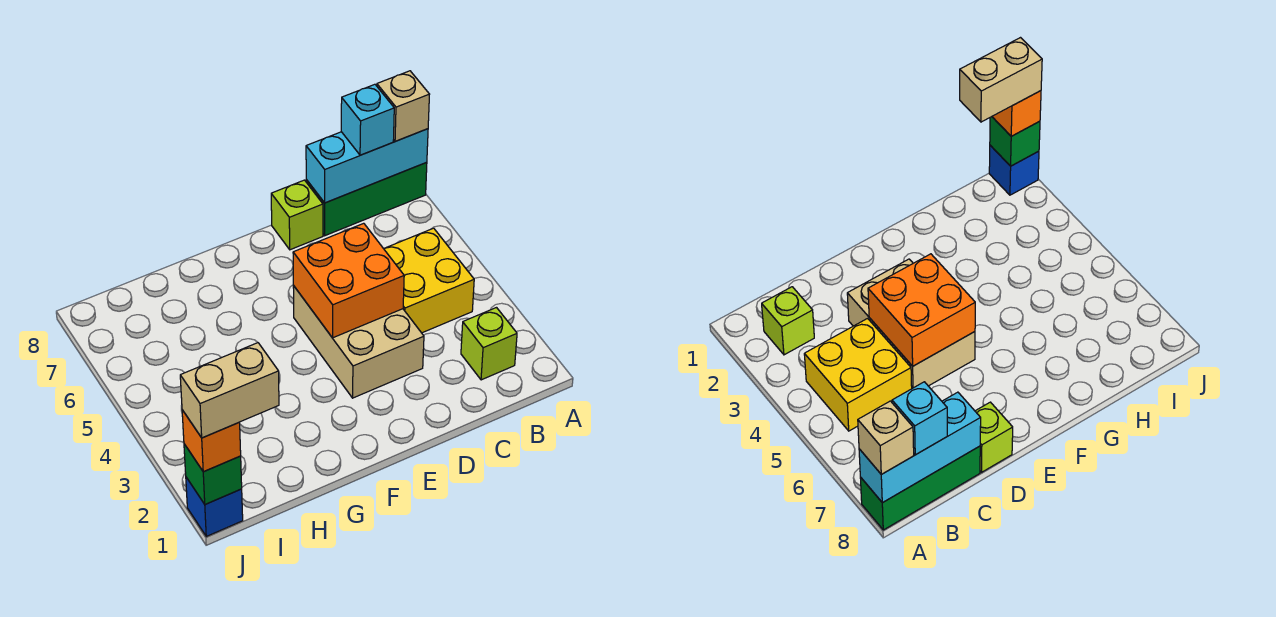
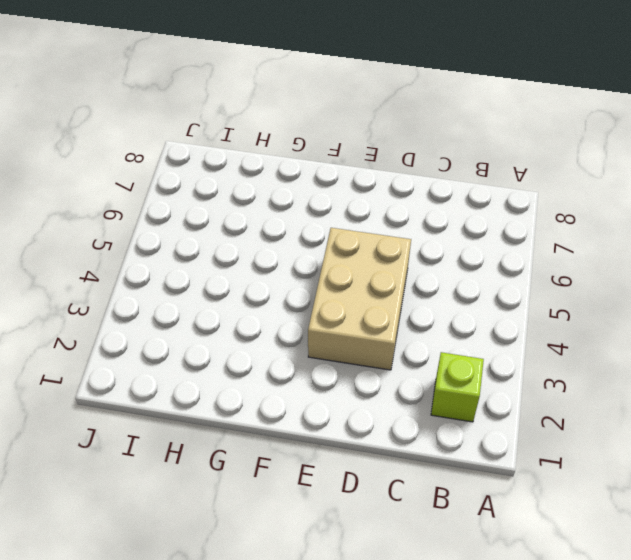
none -> green brick A8:C8 level 1
none -> yellow brick B4:C5 level 1
none -> lime brick D8 level 1

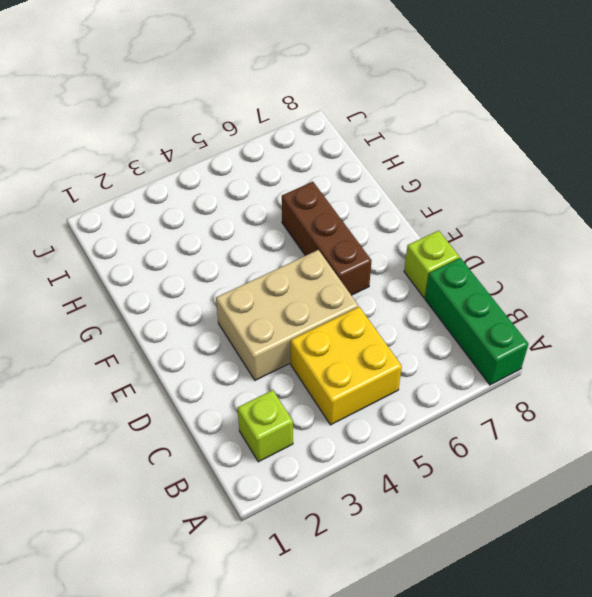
brown brick E6:G6 level 1 -> none
none -> blue brick J1 level 1
none -> cyan brick A8:C8 level 2
none -> orange brick D4:E5 level 2

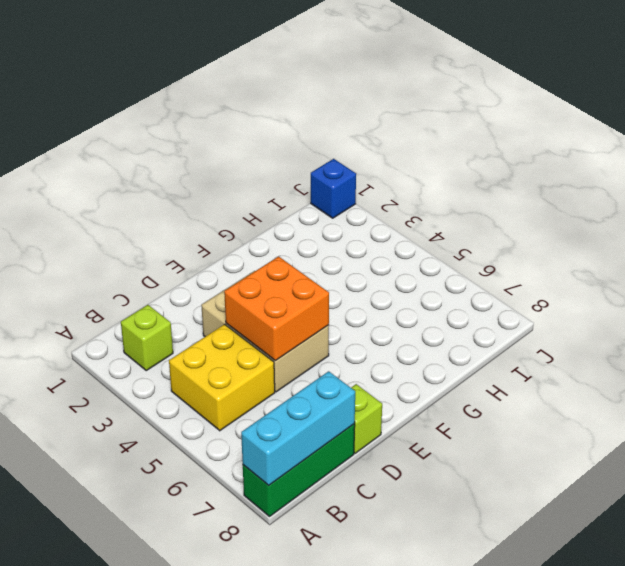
none -> green brick J1 level 2
none -> tan brick A8 level 3
none -> cyan brick B8 level 3

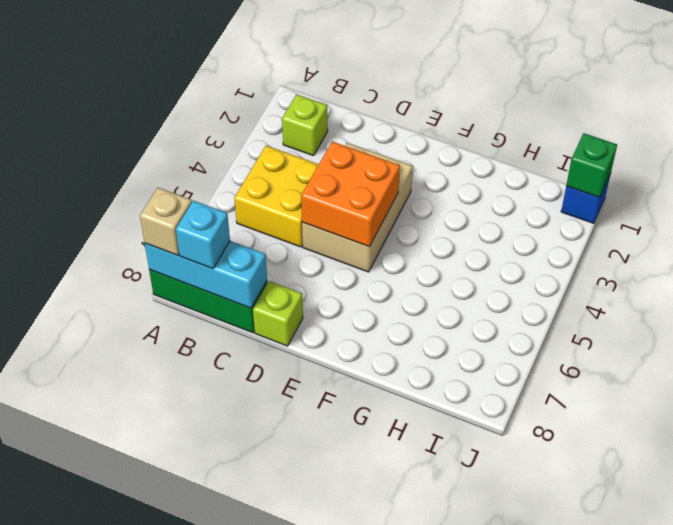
none -> orange brick J1 level 3
none -> tan brick I1:J1 level 4

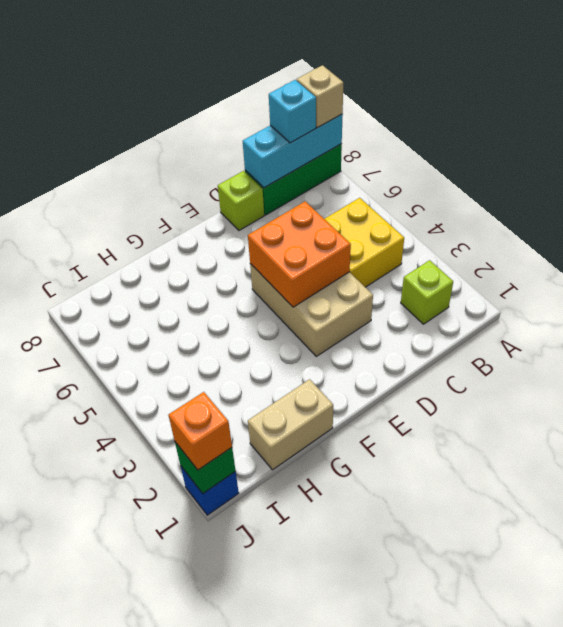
tan brick G1:H1 level 1 -> tan brick I1:J1 level 4

